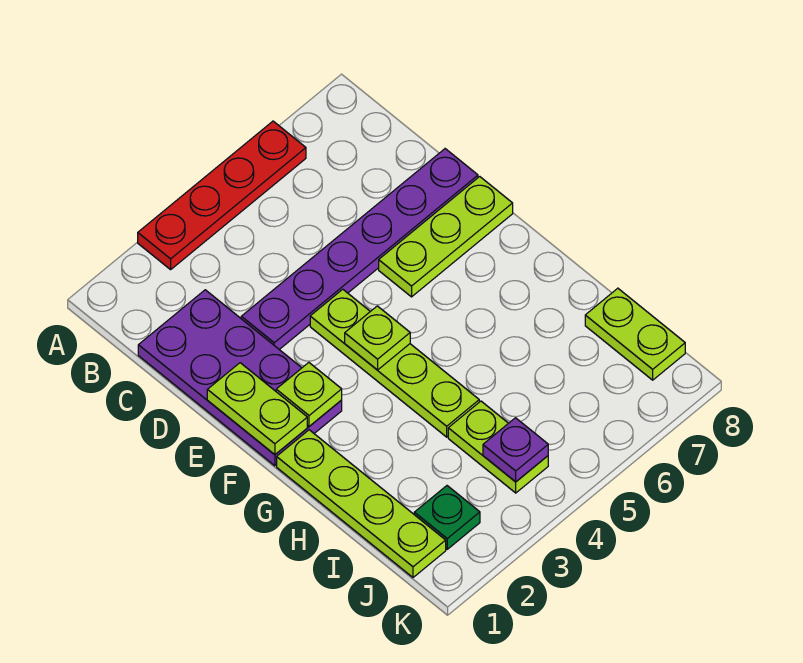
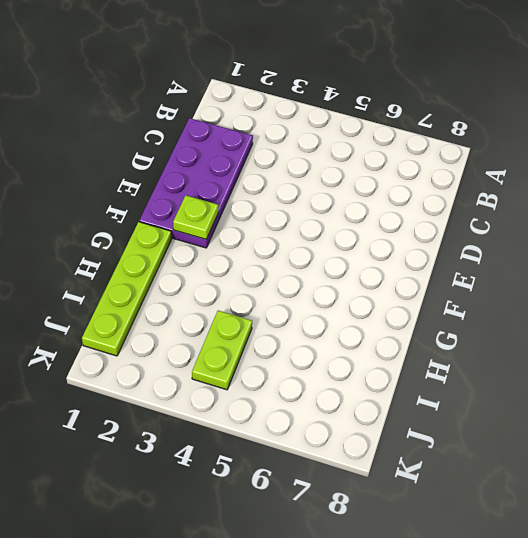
none -> red plate A3:A6 level 1
none -> purple plate D3:D8 level 1
none -> lime plate E4:H4 level 1

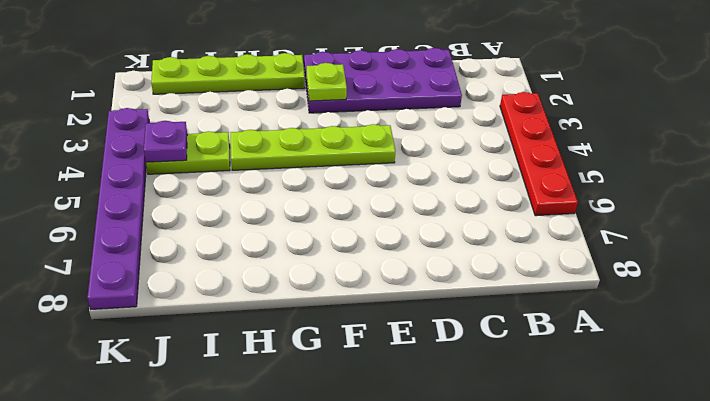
purple plate K3:K8 level 1 -> purple plate D3:D8 level 1
none -> lime plate E6:E8 level 1
none -> lime plate I8:J8 level 1
none -> green plate J2 level 1

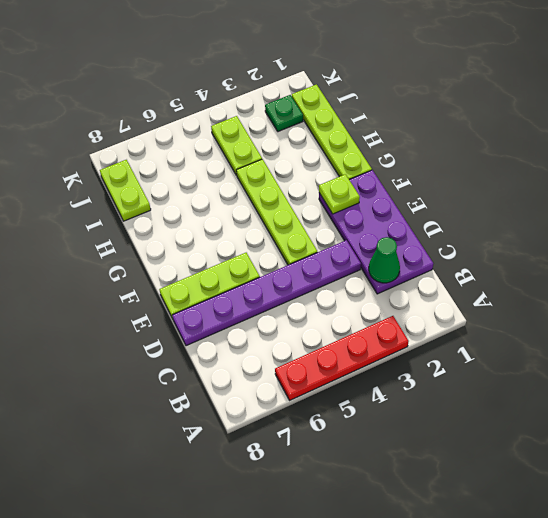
green cone C2 level 2 -> none
none -> lime plate E1:F1 level 2
none -> lime plate F4 level 2
none -> purple plate J4 level 2

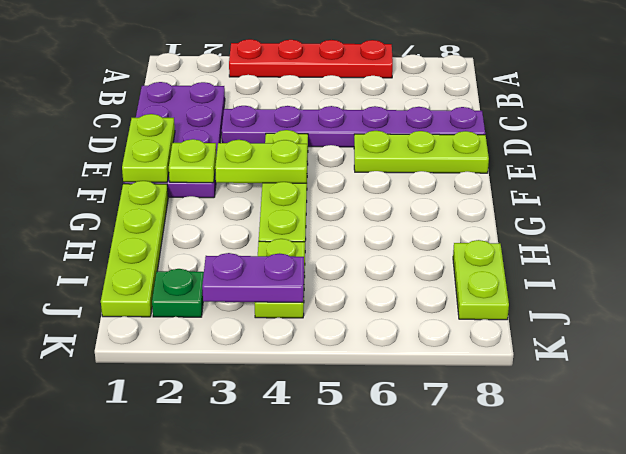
lime plate F3:F4 level 2 -> lime plate F4 level 2
purple plate J3:J4 level 2 -> purple plate J4 level 2

